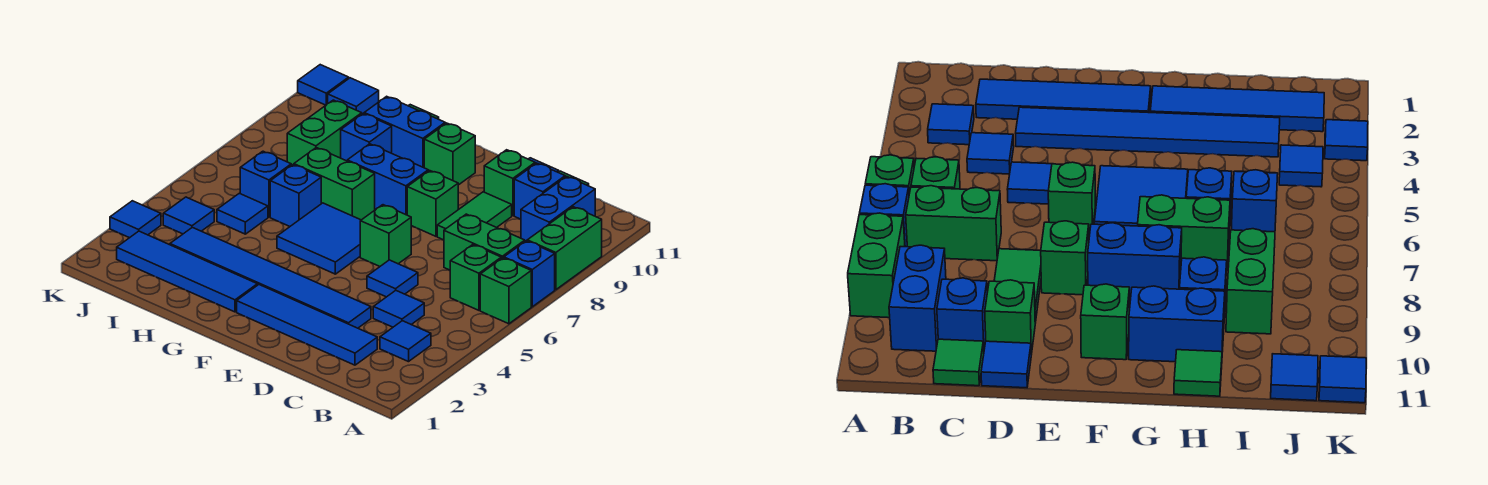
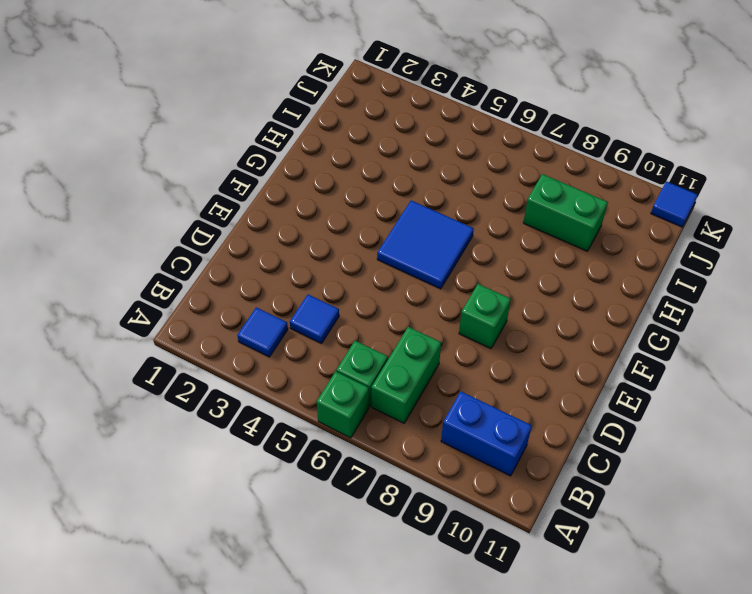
none -> blue brick A7 level 1
none -> green brick A8:A9 level 1
none -> blue tile C2:F2 level 1
none -> blue brick C10 level 1

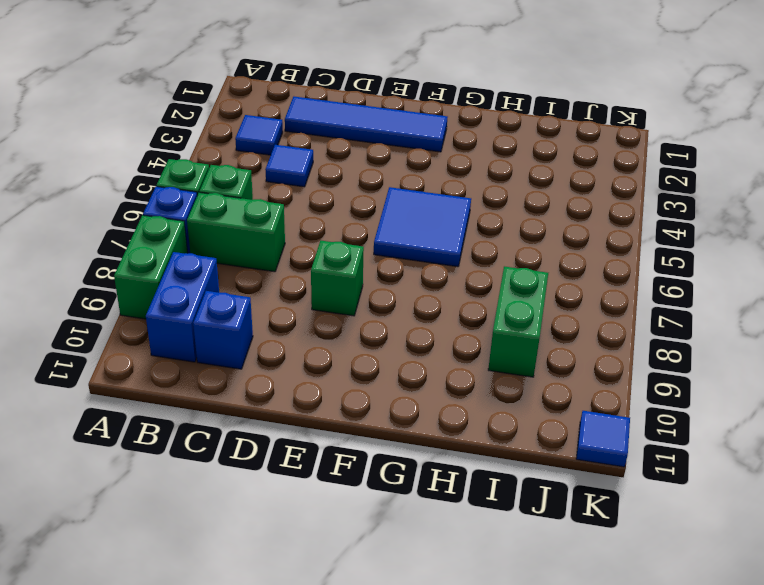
none -> green tile C11 level 1
none -> blue tile D3:I3 level 1
none -> blue tile D5 level 1
none -> green tile D8:D9 level 1

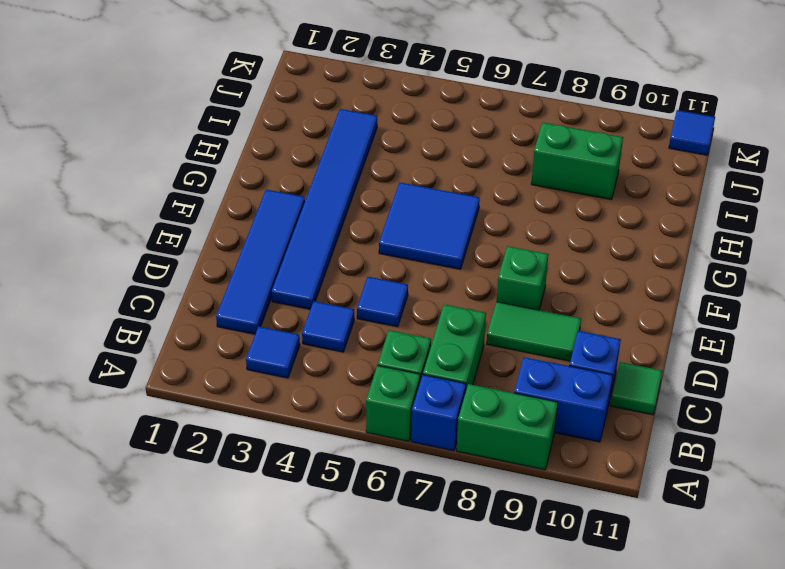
none -> green brick D10 level 1
none -> blue tile D11 level 1
none -> green brick E6 level 1
none -> blue brick F8:G8 level 1

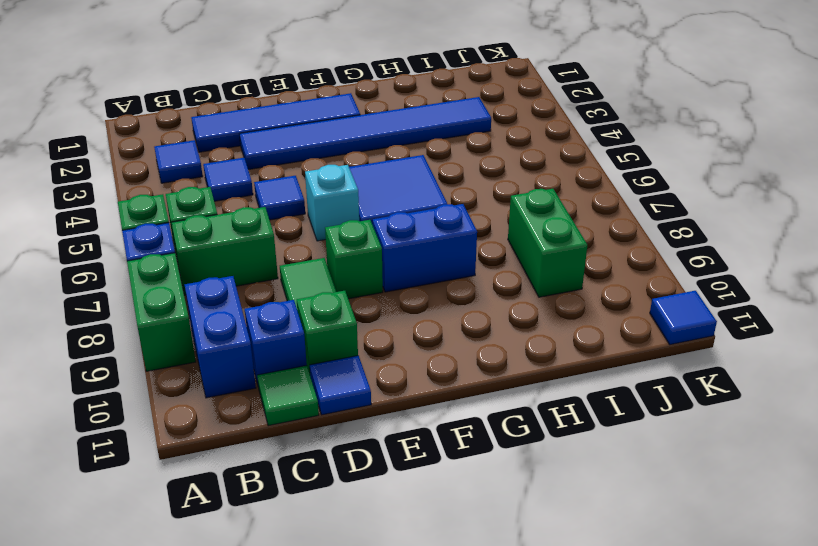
cyan brick E6 level 1 -> green brick E6 level 1
none -> green brick F10 level 1
none -> blue tile G2:J2 level 1
none -> green brick G7:H7 level 1
none -> blue brick G10:H10 level 1

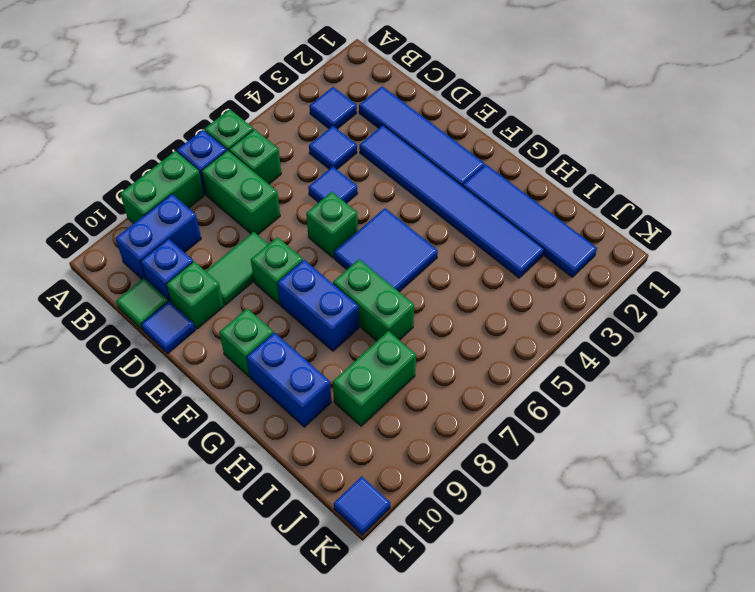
none -> blue brick H6 level 1
none -> blue brick H9 level 1
none -> green tile H11 level 1
none -> blue tile I5 level 1

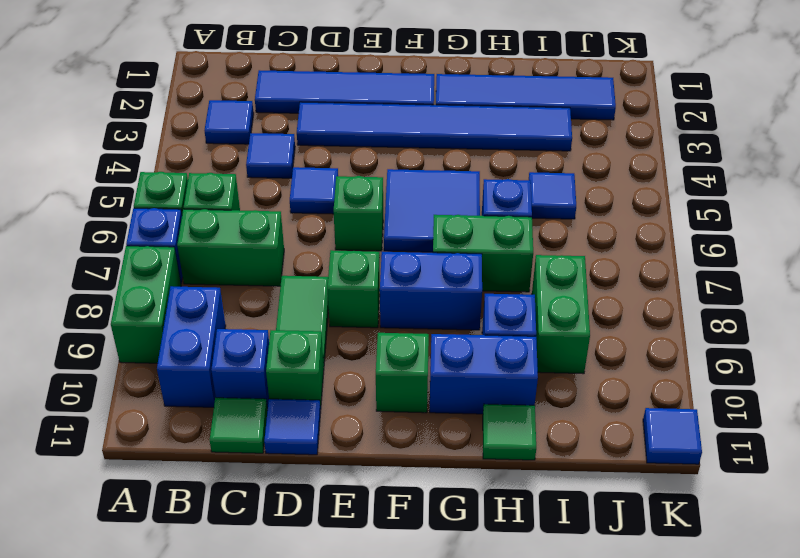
none -> blue brick I6 level 1
none -> blue tile J4 level 1
none -> blue tile J11 level 1
none -> blue tile K3 level 1

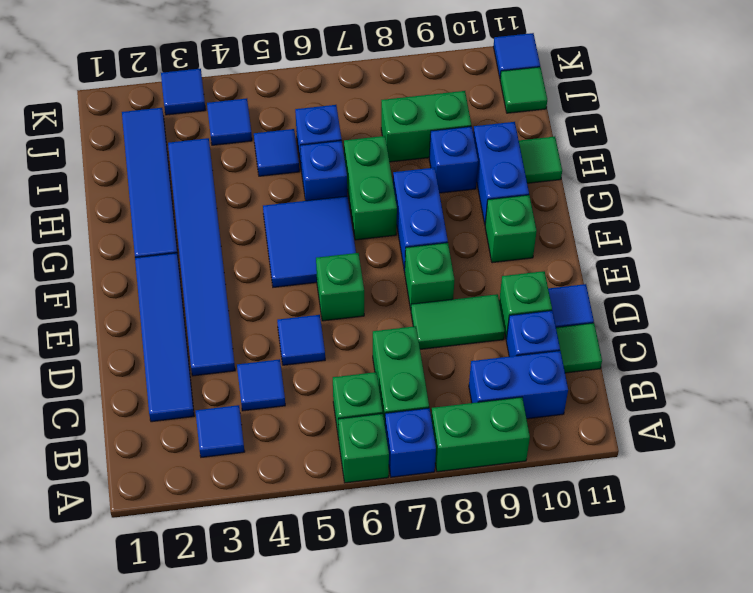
green tile J11 level 1 -> blue tile J11 level 1

